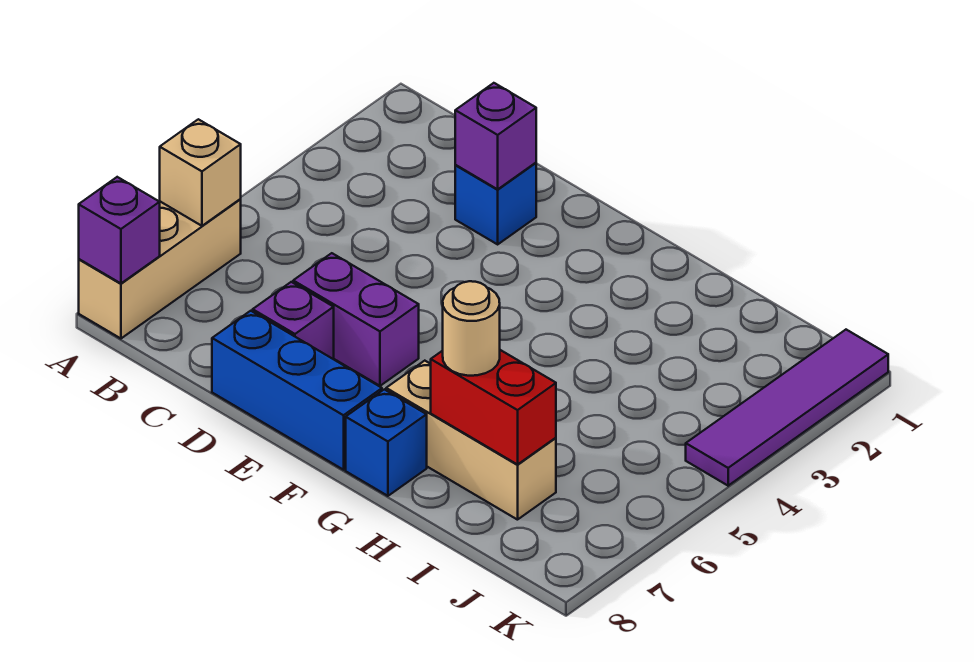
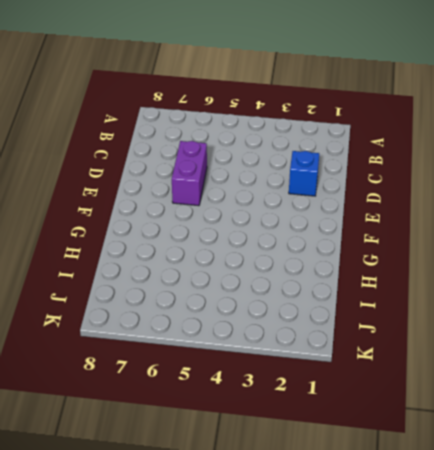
none -> tan brick A6:A8 level 1
none -> purple brick D7 level 1
none -> blue brick D8:F8 level 1

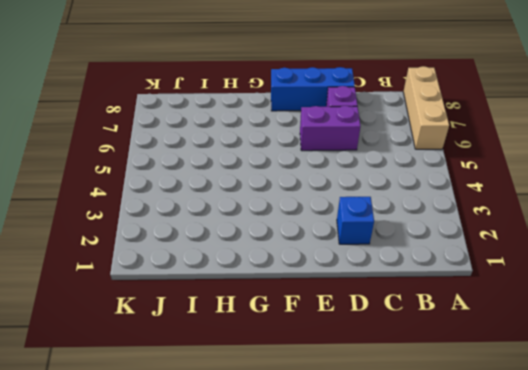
none -> tan brick G7:I7 level 1
none -> blue brick G8 level 1
none -> purple tile K1:K4 level 1

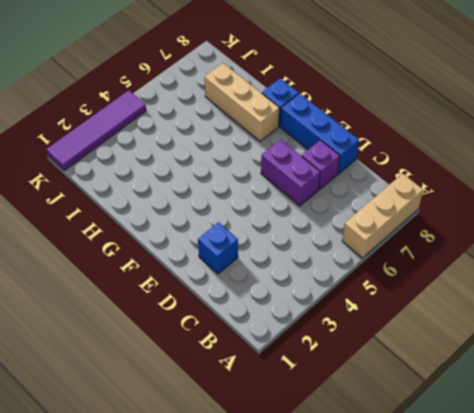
none -> tan brick A6 level 2
none -> purple brick A8 level 2
none -> purple brick D2 level 2

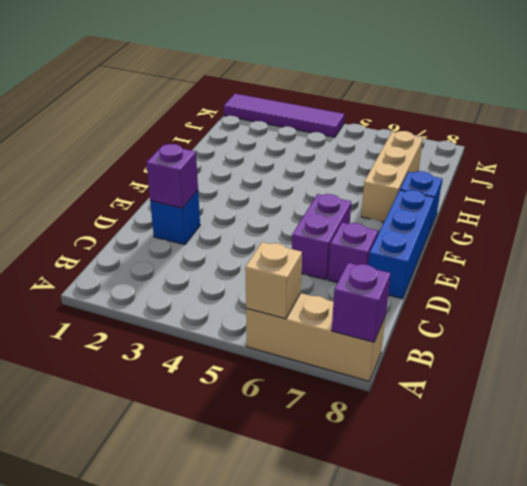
none -> red brick H7:I7 level 2
none -> tan round brick H7 level 3

